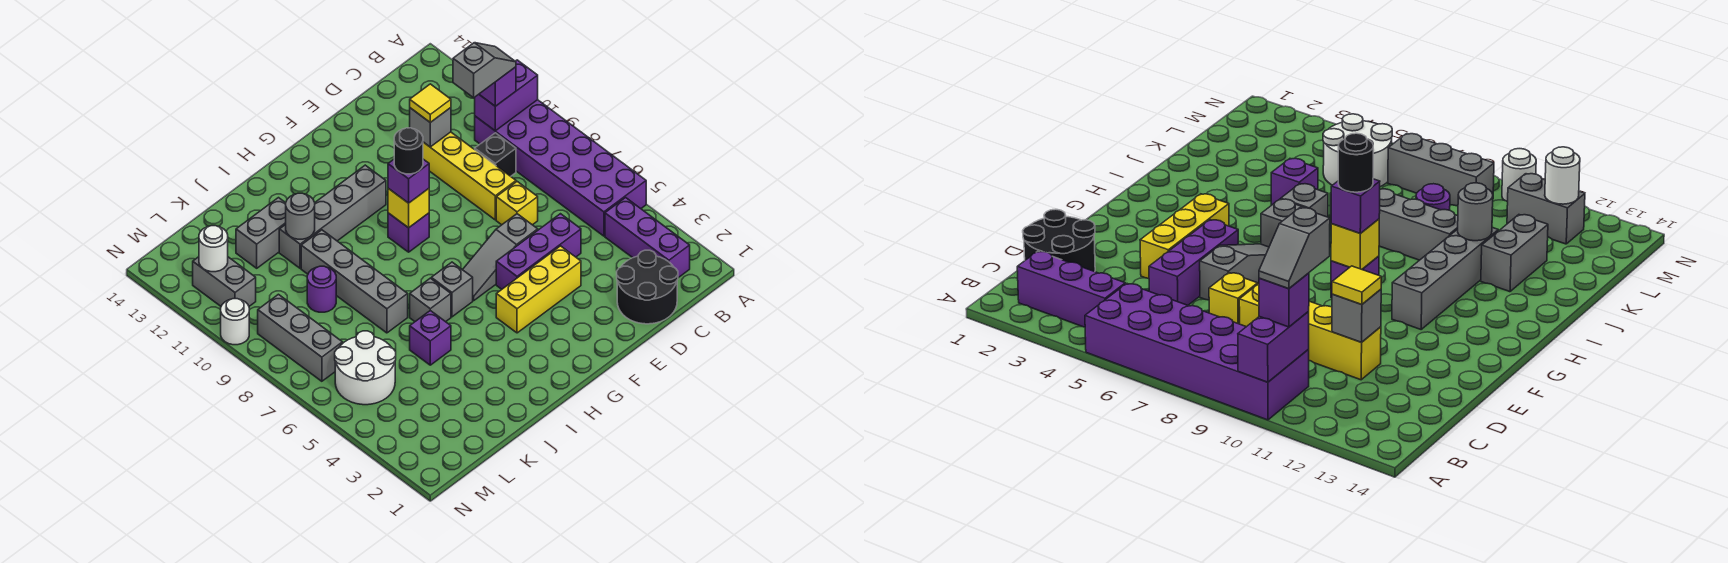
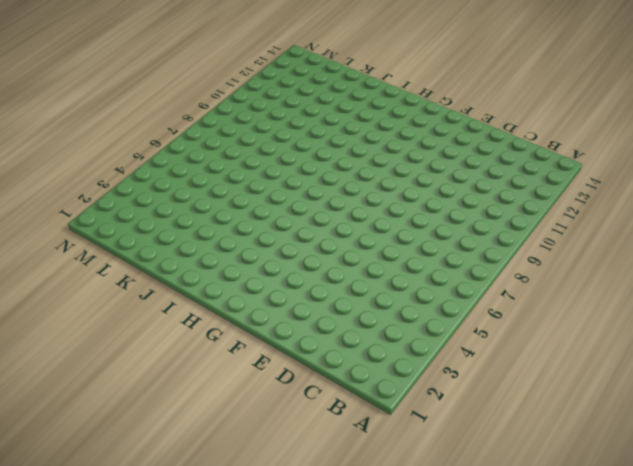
none -> purple brick A5:B10 level 1
none -> purple brick B2:B4 level 1
none -> black round brick C1:D2 level 1
none -> black brick C9 level 1

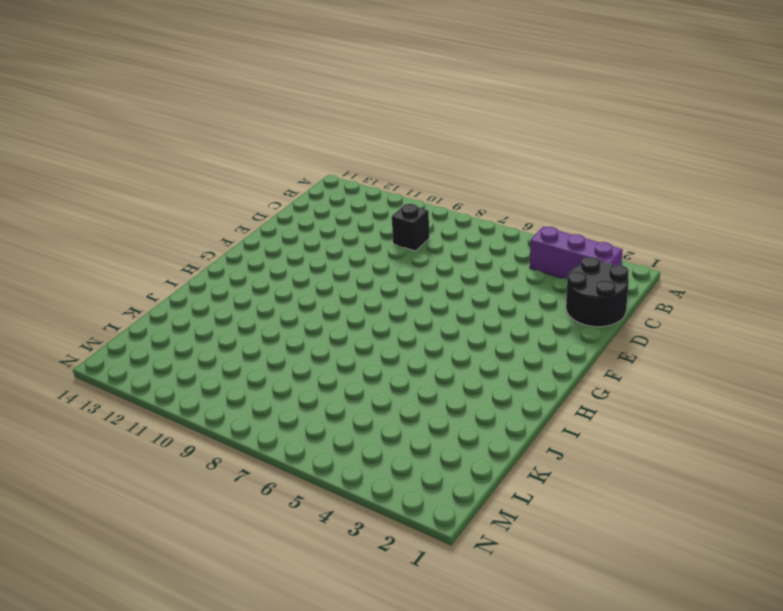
none -> purple brick A5:B10 level 1
none -> purple brick D5:F5 level 1
none -> yellow brick D7 level 1
none -> yellow brick D8:D11 level 1

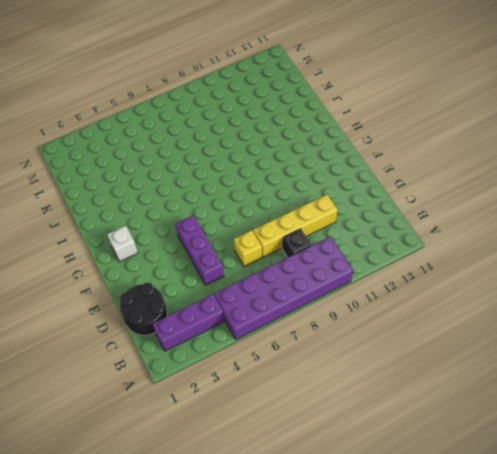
white brick G2 level 1 -> none
none -> yellow brick E4:G4 level 1
none -> grey slope E6:G6 level 1 top E
none -> purple brick G9 level 1
none -> grey brick G11:J11 level 1

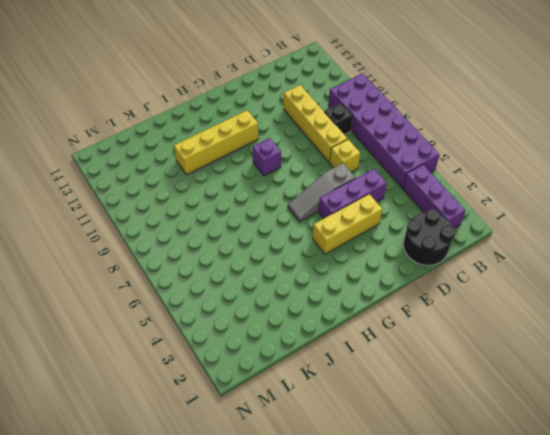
yellow brick G11:J11 level 1 -> grey brick G11:J11 level 1
none -> grey brick H6 level 1
none -> grey brick I6 level 1
none -> purple brick J5 level 1
none -> grey brick J7:J10 level 1

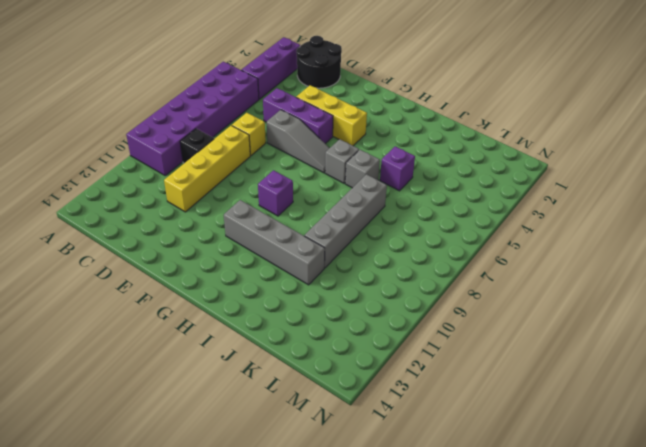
none -> grey brick J12:K12 level 1
none -> purple round brick K9 level 1
none -> white round brick L5:M6 level 1
none -> grey brick M7:M9 level 1

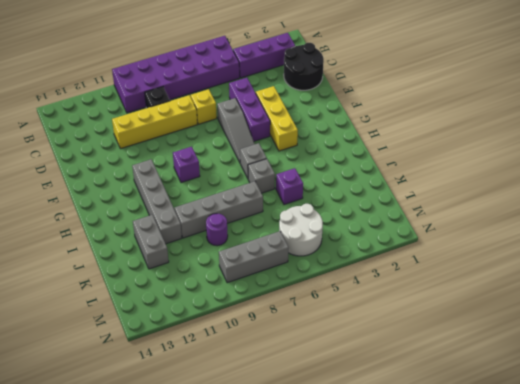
none -> grey brick M11:M12 level 1
none -> white round brick N10 level 1
none -> purple brick A10:B10 level 2
none -> grey brick D11 level 2

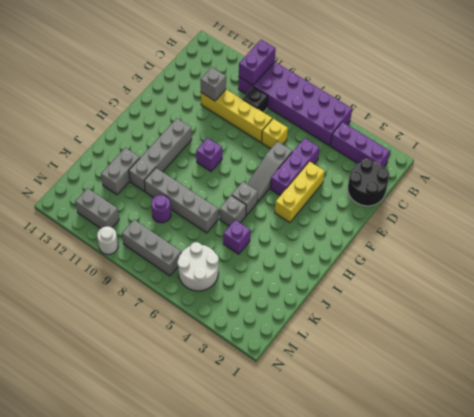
none -> yellow brick G9 level 2
none -> grey round brick J11 level 2
none -> white round brick M12 level 2
none -> purple brick B10 level 3

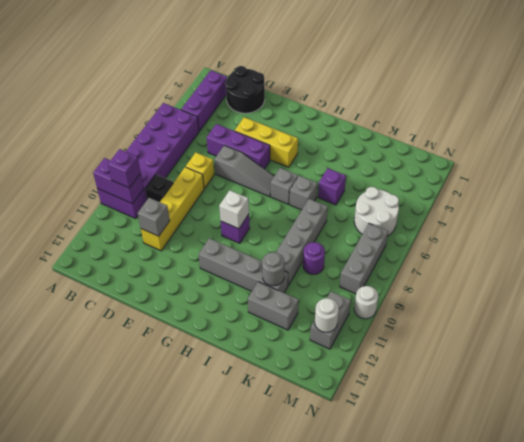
white brick G9 level 2 -> yellow brick G9 level 2
none -> yellow tile D11 level 3
none -> purple brick G9 level 3
none -> grey slope B10:C10 level 4 top C
none -> black round brick G9 level 4

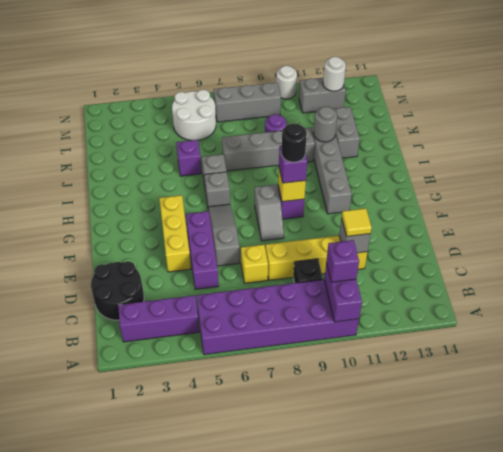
grey slope F8:G8 level 1 top G -> grey slope B10:C10 level 4 top C

